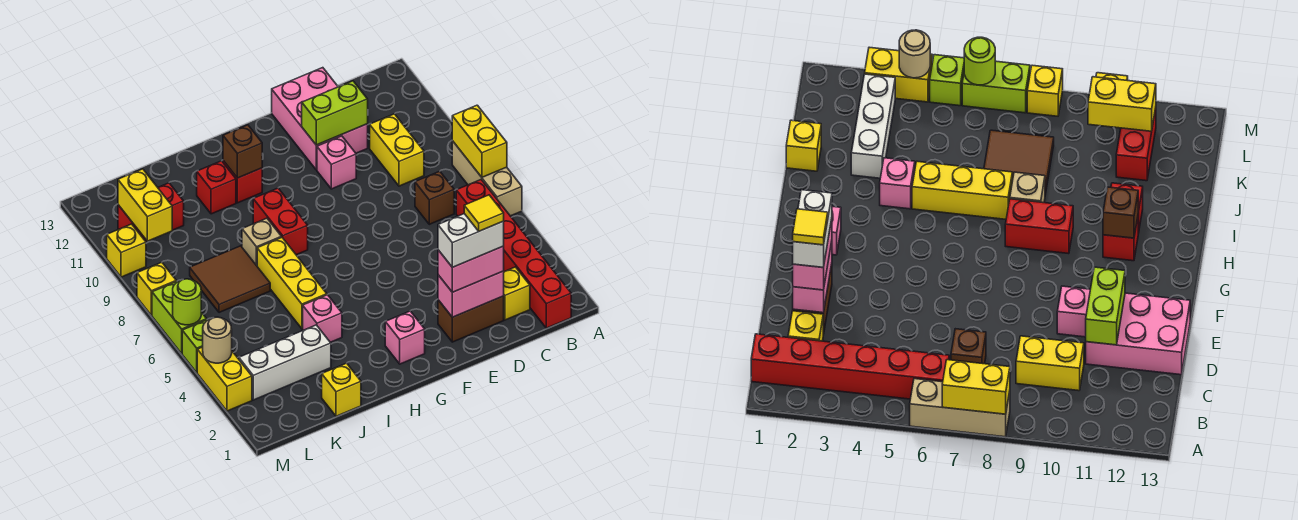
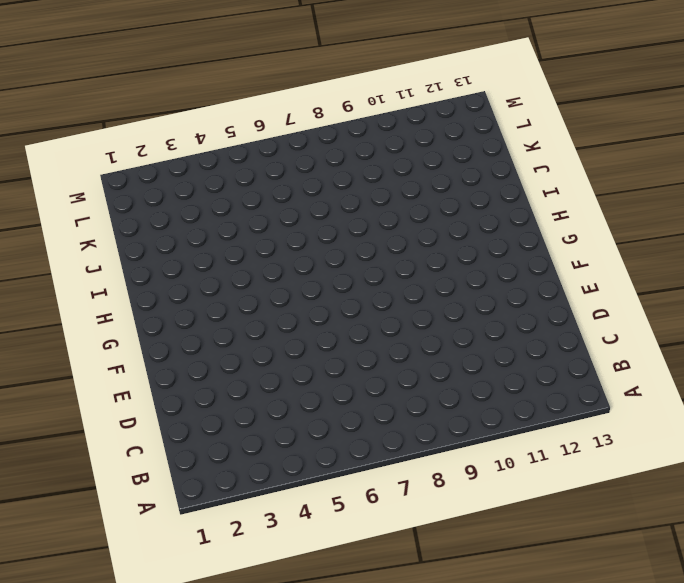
none -> tan brick A6:A8 level 1
none -> red brick B1:B6 level 1
none -> yellow brick C2 level 1
none -> brown brick C7 level 1

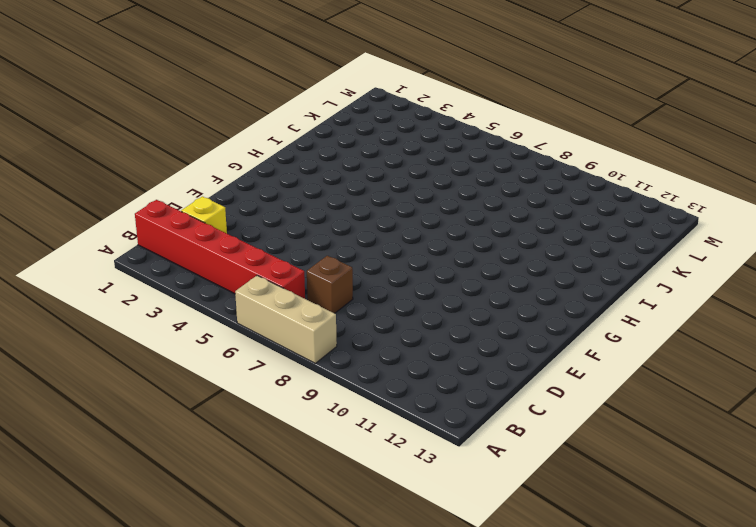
none -> yellow brick C9:C10 level 1
none -> brown brick D2:E2 level 1
none -> pink brick D11:E13 level 1
none -> pink brick E10 level 1

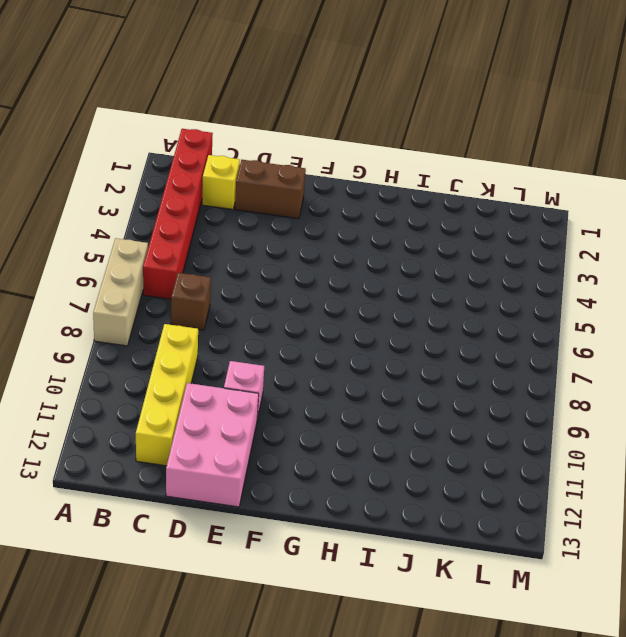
yellow brick C9:C12 level 1 -> yellow brick C9:C10 level 1
none -> pink brick G2 level 1
none -> red brick H8:H9 level 1
none -> red brick H11 level 1
none -> pink brick I4 level 1

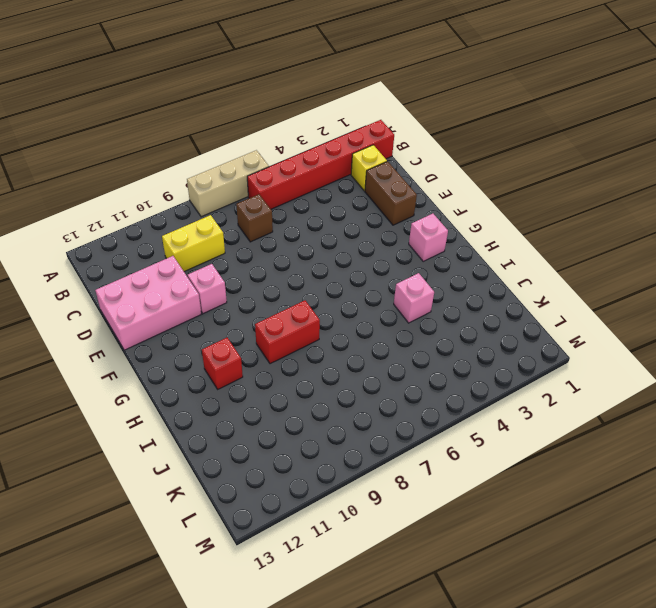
none -> yellow brick I5:I7 level 1
none -> tan brick I8 level 1
none -> red brick I11 level 1
none -> yellow brick J1 level 1

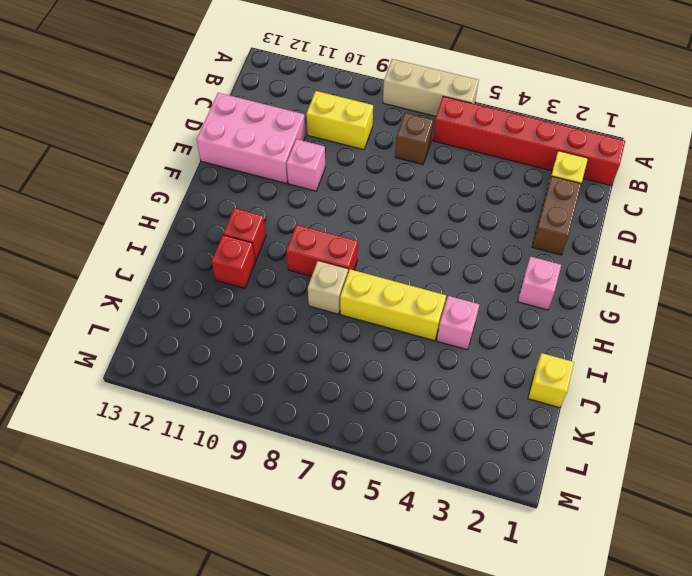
none -> white brick J3:L3 level 1
none -> brown tile J7:K8 level 1
none -> red brick K11:L11 level 1
none -> yellow brick M3:M4 level 1

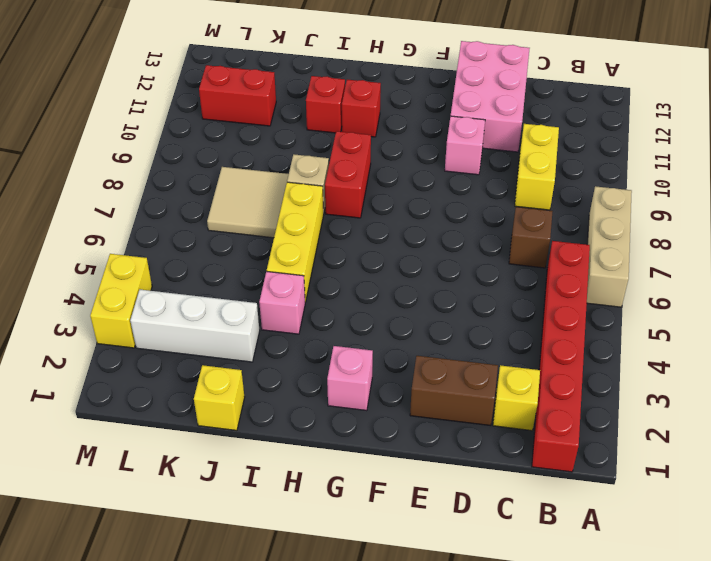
tan tile J7:K8 level 1 -> brown tile J7:K8 level 1
none -> lime brick M5 level 1
none -> lime brick M6:M7 level 1
none -> yellow brick M8 level 1
none -> yellow brick M10 level 1

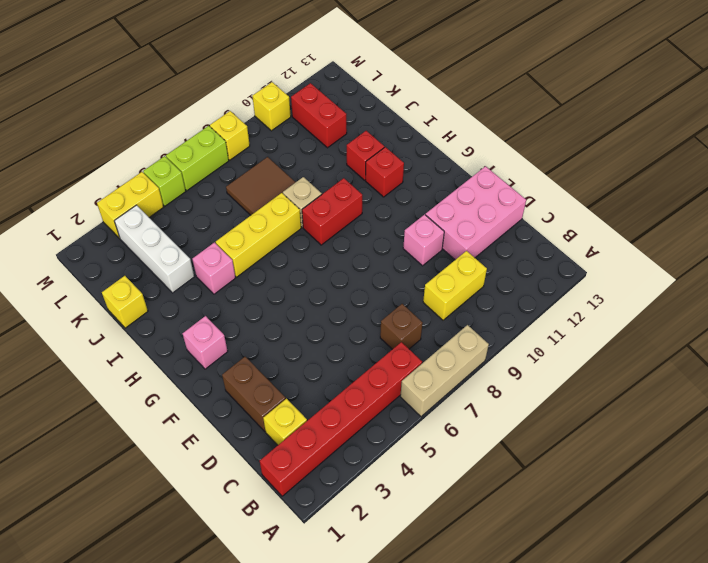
none -> yellow brick A7:A8 level 2
none -> pink brick D2:E2 level 2
none -> lime brick D11:E11 level 2
none -> brown brick H11 level 2

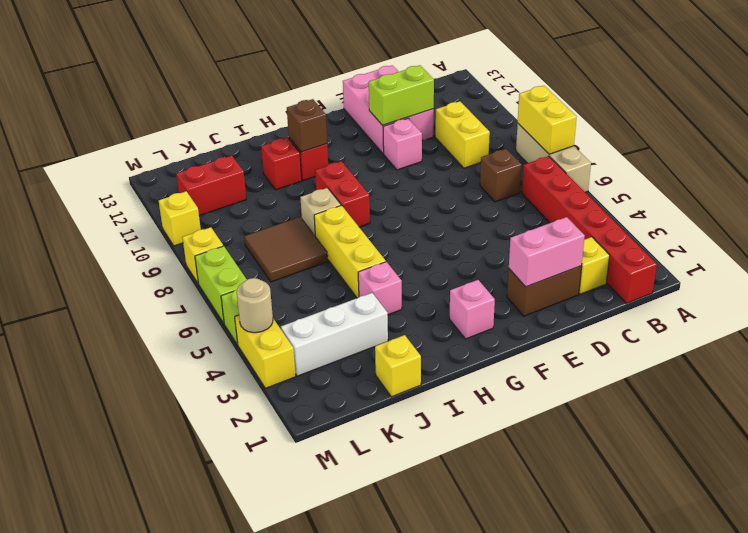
none -> yellow brick L10:L11 level 2
none -> lime round brick M6 level 2
none -> pink brick D2:E2 level 3
none -> white brick D2:E2 level 4

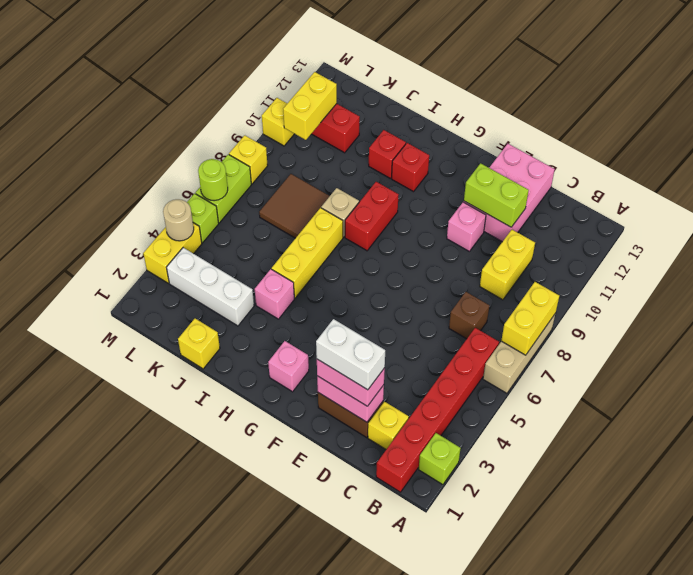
lime brick A2 level 1 -> none
none -> brown brick H11 level 2
none -> yellow tile D2 level 5

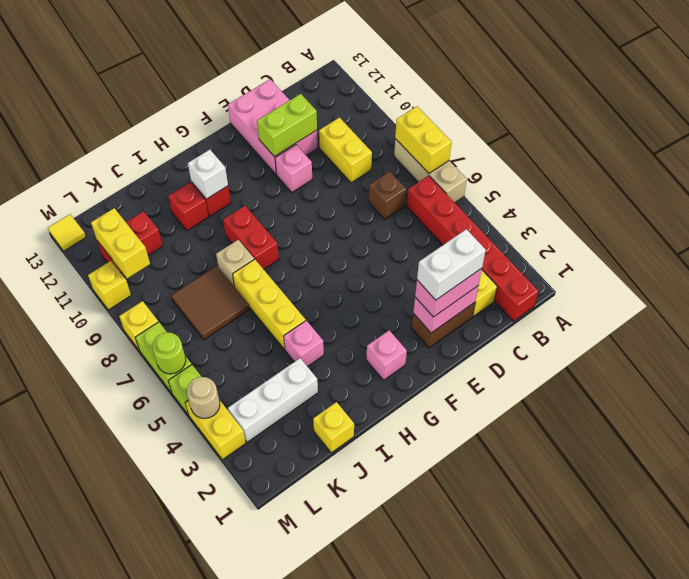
white brick H11 level 2 -> brown brick H11 level 2
yellow tile M13 level 1 -> yellow tile D2 level 5

